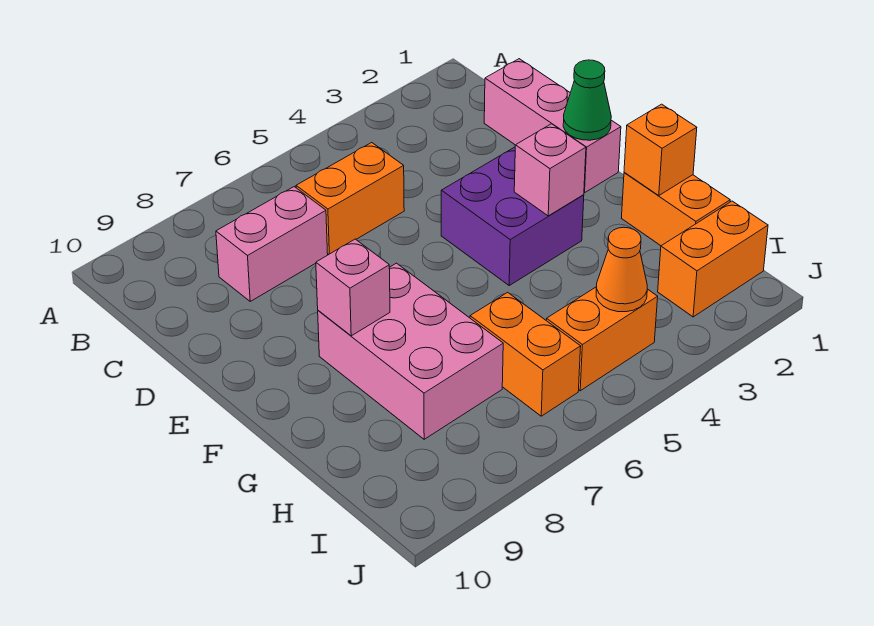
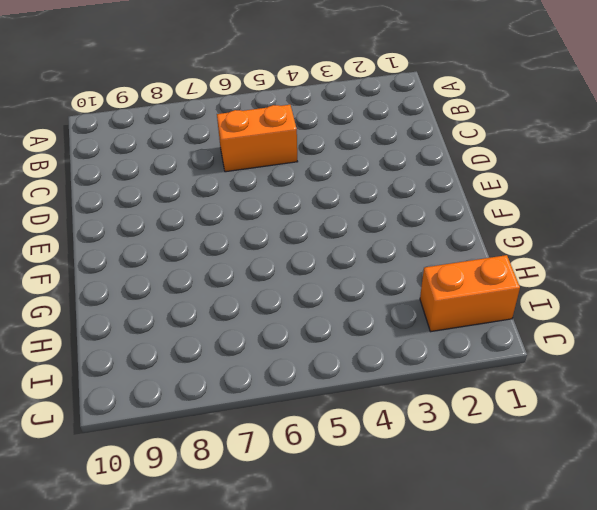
none -> pink brick C1:E1 level 1
none -> pink brick C7:C8 level 1
none -> purple brick E3:F4 level 1

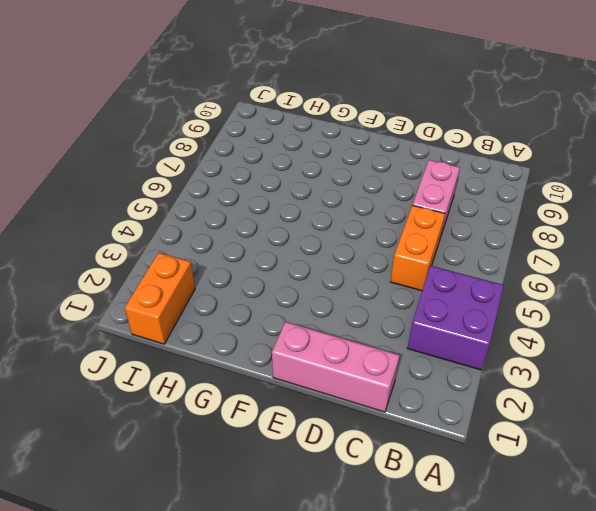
purple brick A3:B4 level 1 -> purple brick E3:F4 level 1
none -> pink brick F7:H8 level 1
none -> orange brick G1:H1 level 1
none -> orange brick H6:I6 level 1

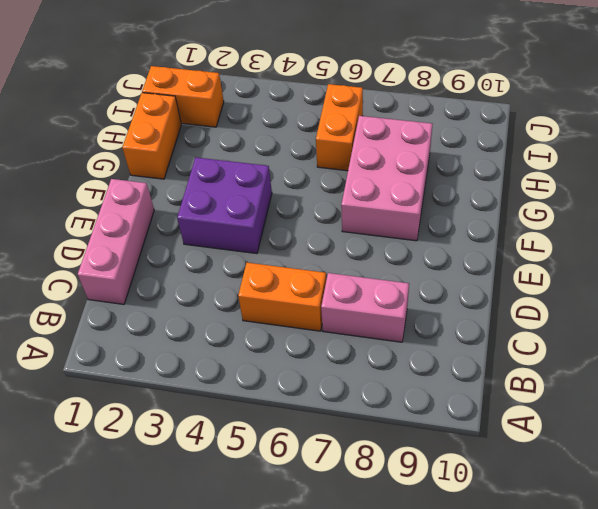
none -> orange brick I4:I5 level 1
none -> green cone E1 level 2
none -> pink brick F3 level 2

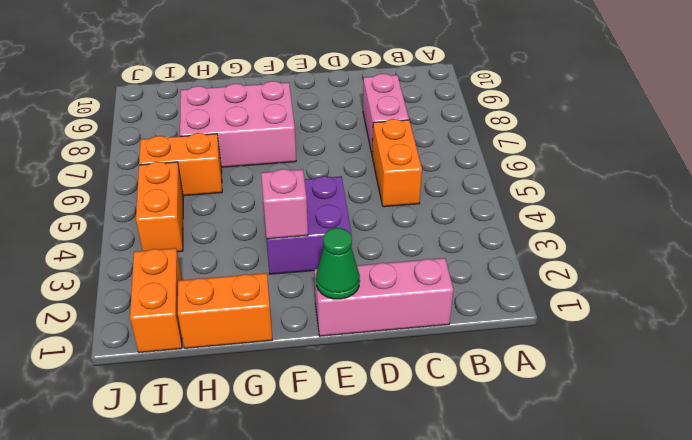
none -> pink brick F8 level 2
none -> orange brick G1 level 2
none -> orange cone I4 level 2

